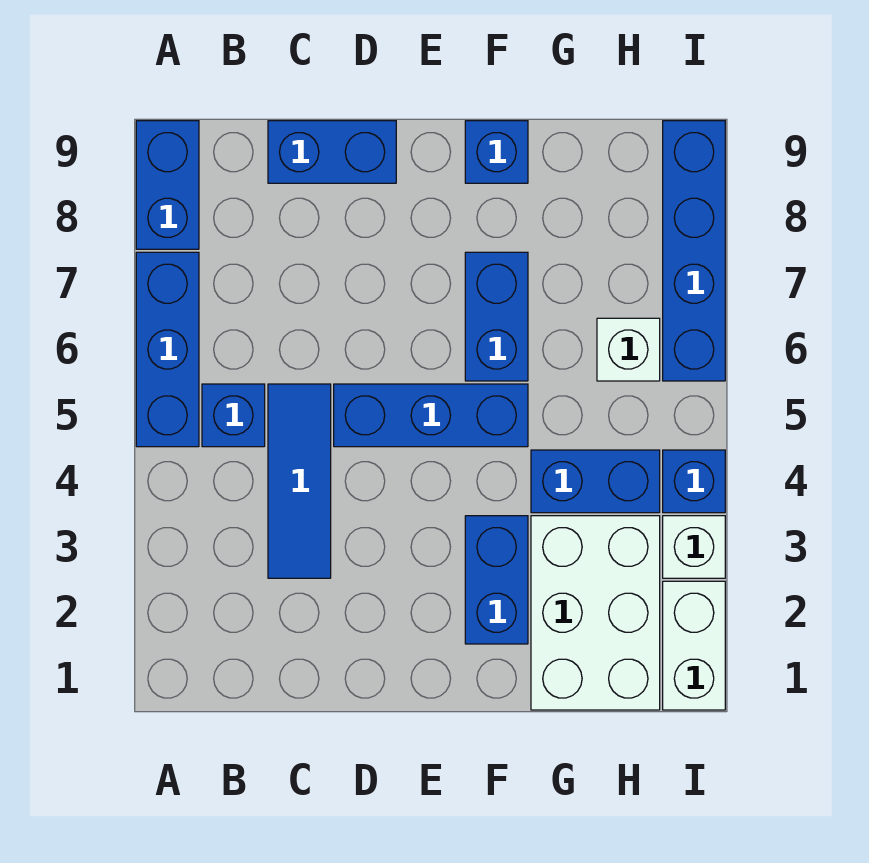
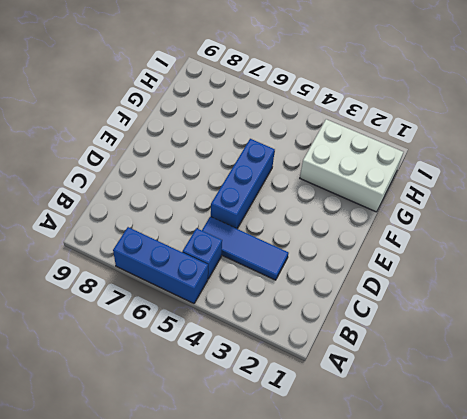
none -> blue brick A8:A9 level 1
none -> blue brick C9:D9 level 1
none -> blue brick F2:F3 level 1

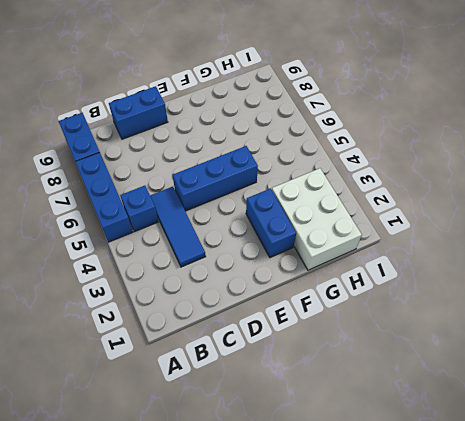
none -> blue brick F6:F7 level 1
none -> blue brick F9 level 1
none -> blue brick G4:H4 level 1

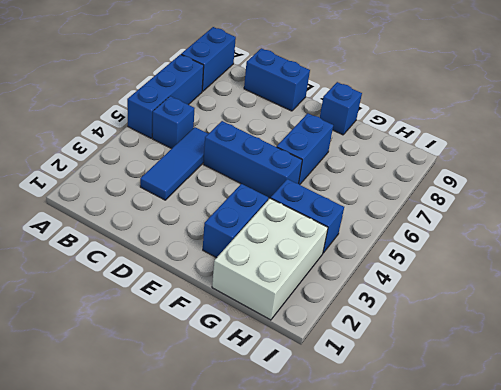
none -> white brick H6 level 1
none -> white brick I1:I2 level 1
none -> white brick I3 level 1

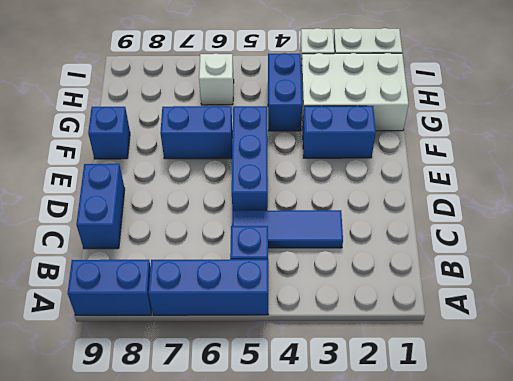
none -> blue brick I4 level 1
none -> blue brick I6:I9 level 1

